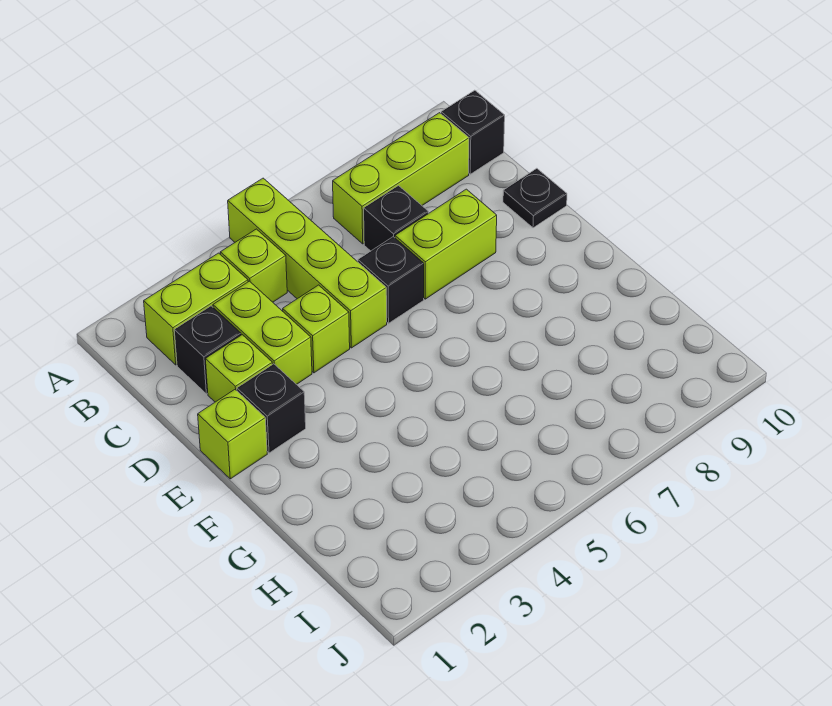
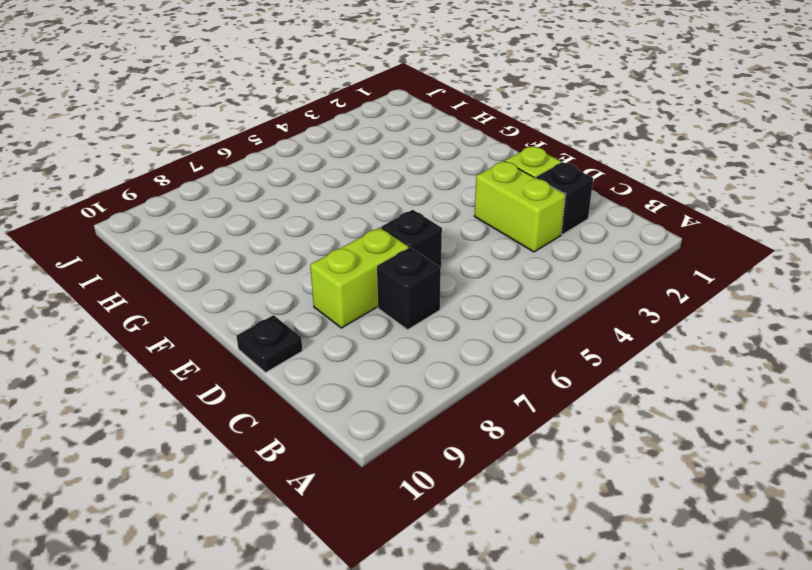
none -> lime brick A5:D5 level 1
none -> lime brick B2:B3 level 1
none -> lime brick B4 level 1

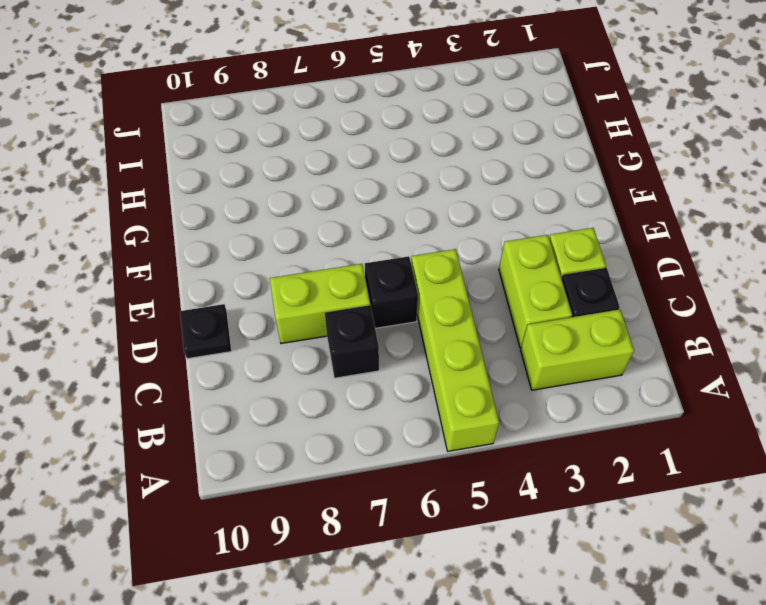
none -> lime brick B4 level 1
none -> lime brick B7:B9 level 1
none -> black brick B10 level 1

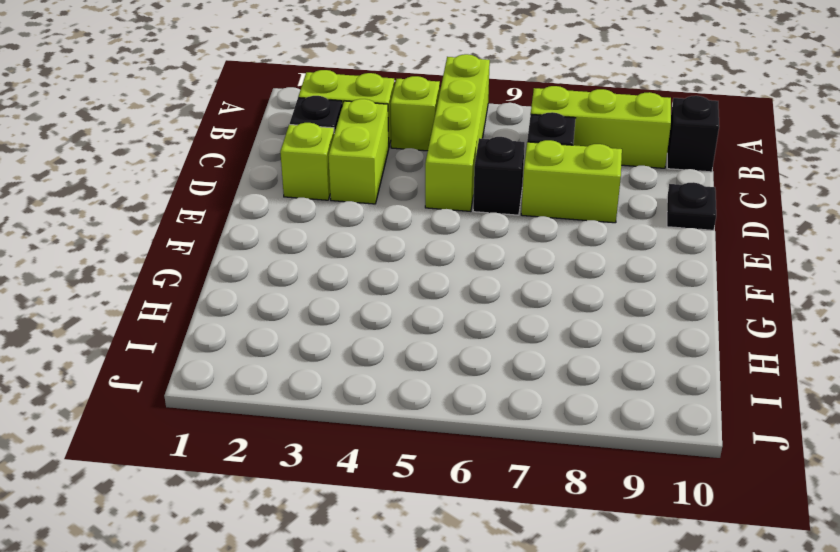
none -> lime brick D4 level 1
none -> lime brick E1 level 1
none -> black brick E2 level 1

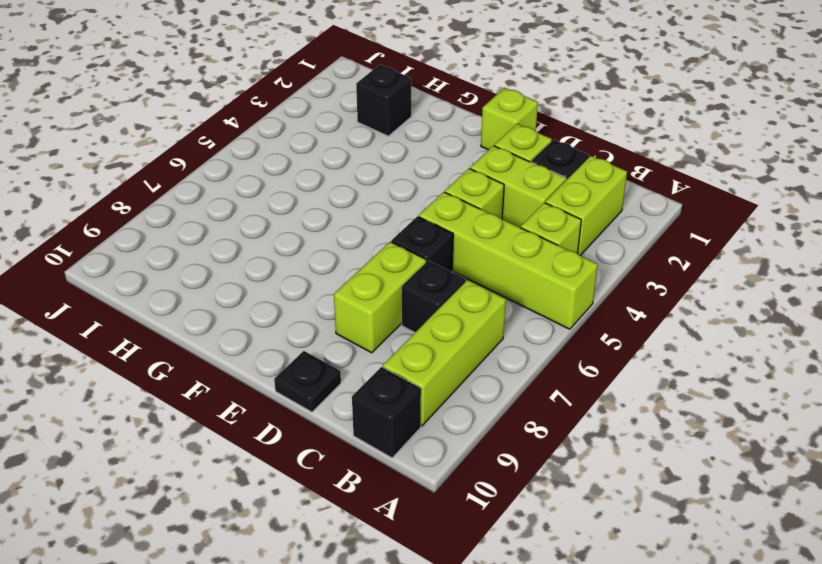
black brick H2 level 1 -> black brick E2 level 1

